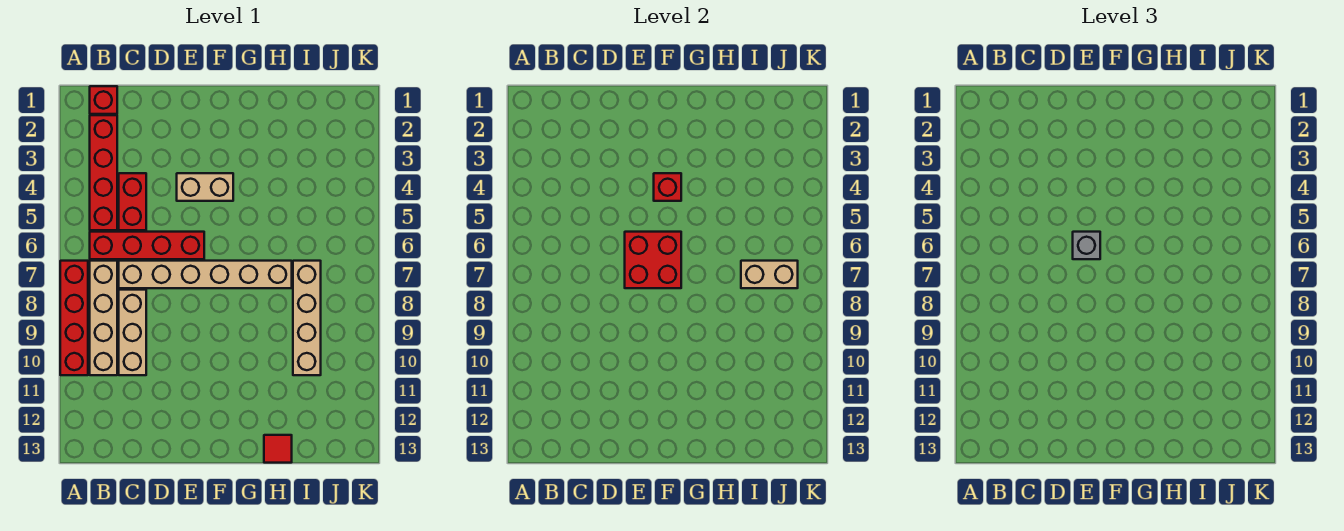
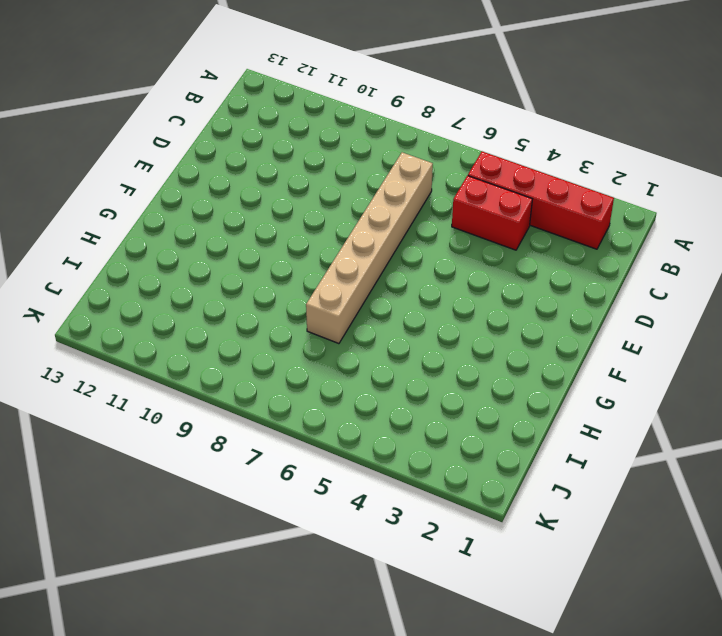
none -> red brick A7:A10 level 1
none -> red brick B1 level 1
none -> red brick B6:E6 level 1

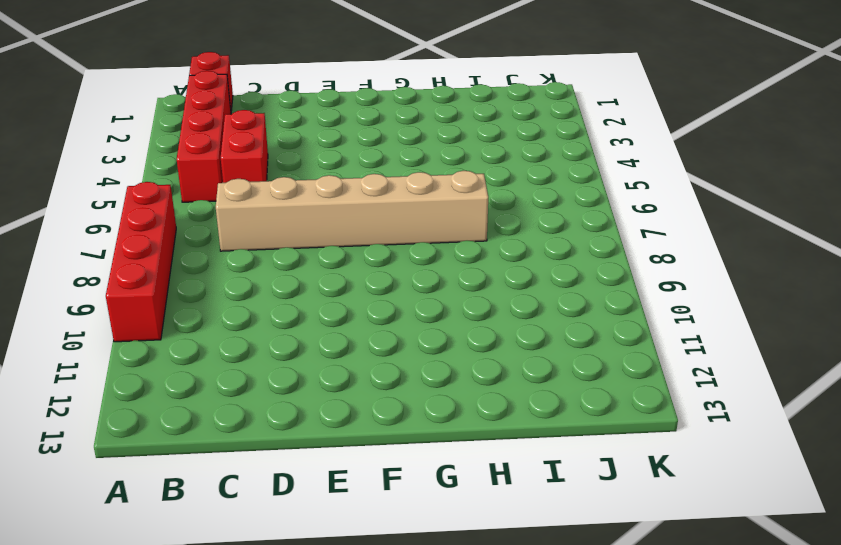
none -> red brick B6:E6 level 1
none -> tan brick B7:B10 level 1
none -> tan brick C8:C10 level 1

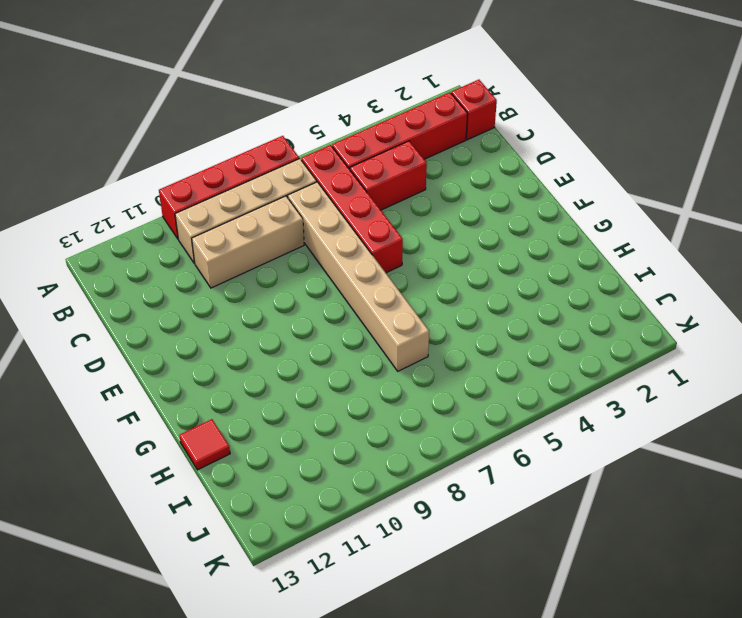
none -> tan brick E4:F4 level 1
none -> tan brick I7:I10 level 1
none -> red brick E6:F7 level 2

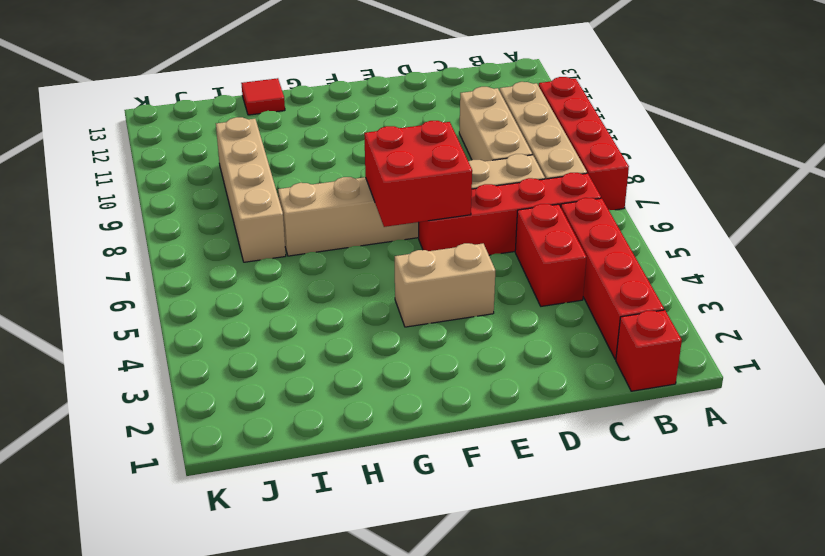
none -> red brick F4 level 2
none -> tan brick I7:J7 level 2
none -> grey brick E6 level 3

